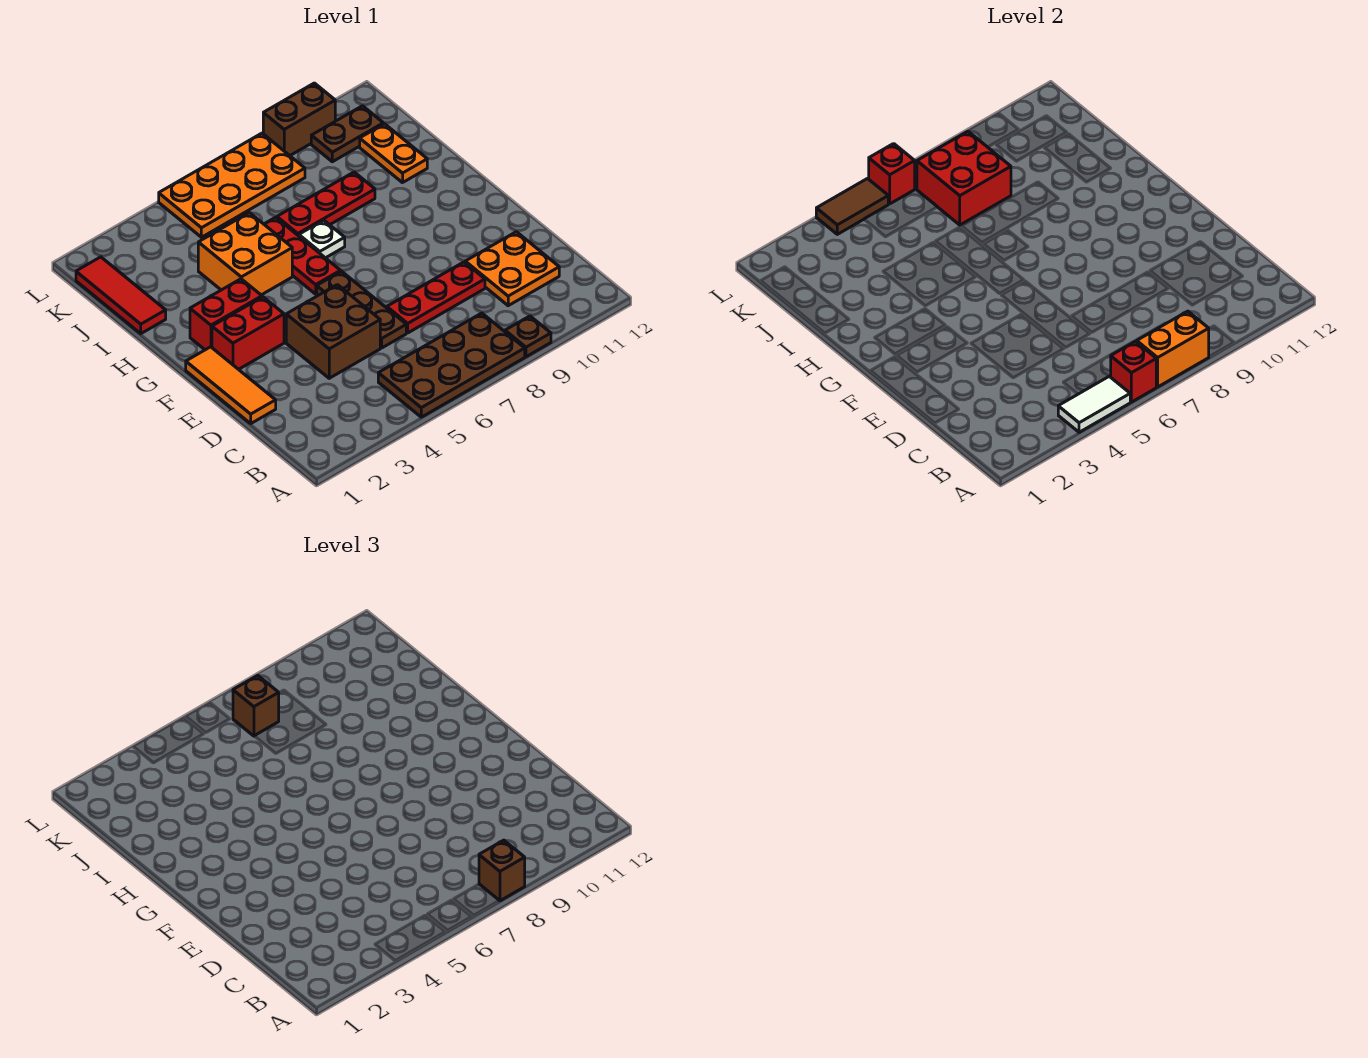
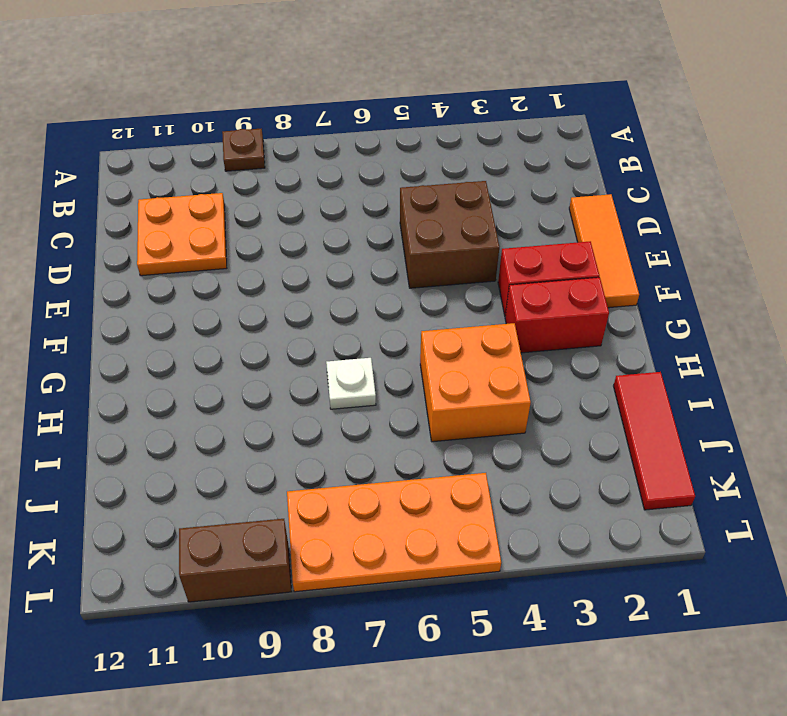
none -> brown plate A5:B8 level 1
none -> brown plate D6:F6 level 1
none -> red plate D7:D9 level 1

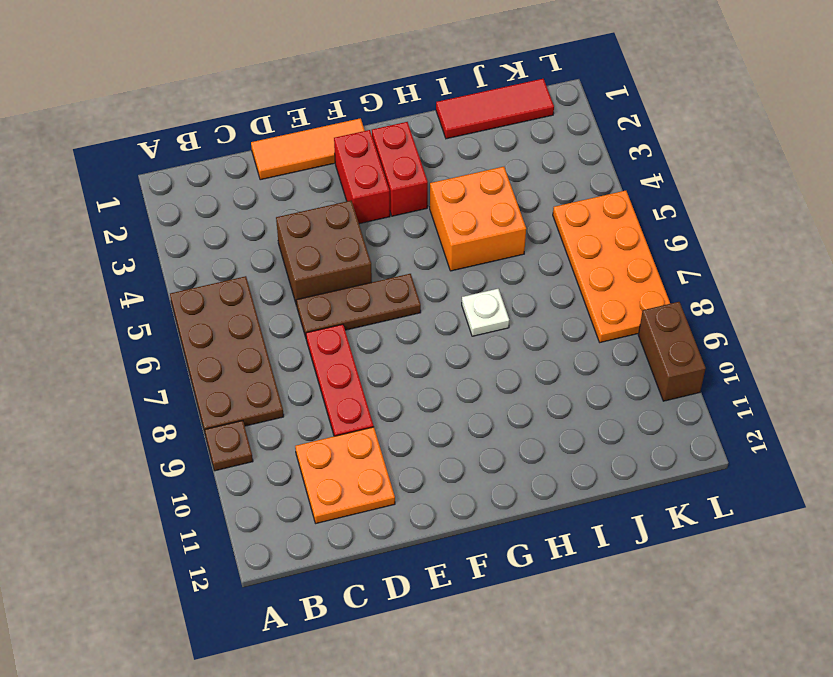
none -> red plate G6:I6 level 1
none -> red plate I7:I9 level 1
none -> orange plate I11:J11 level 1

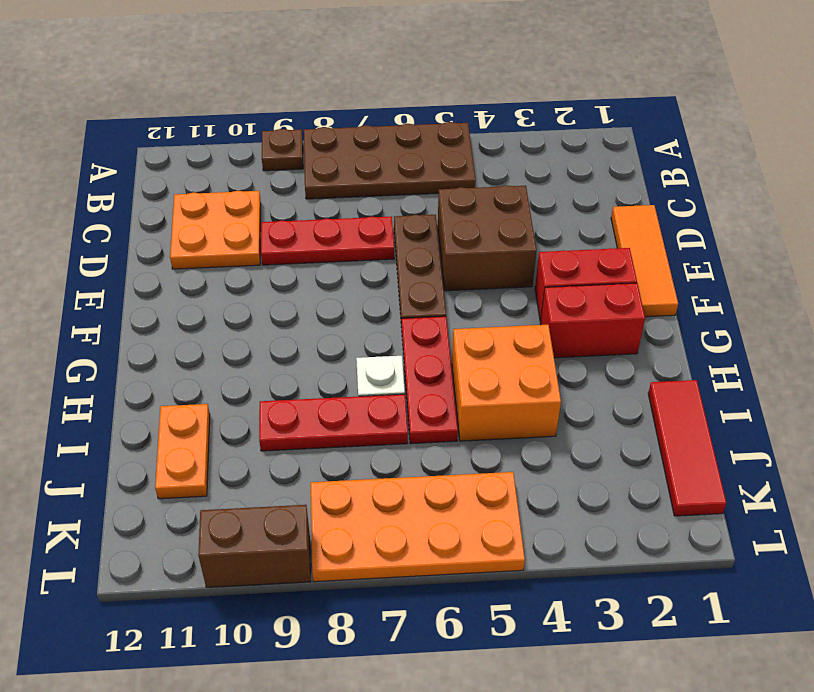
none -> brown plate K10:K11 level 1
none -> white tile A4:A5 level 2
none -> red brick A6 level 2

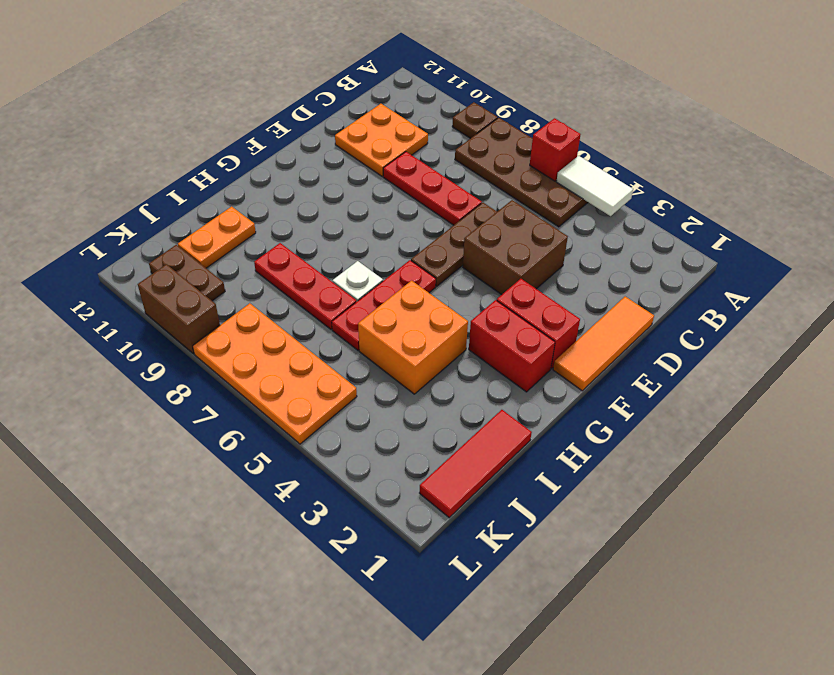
none -> orange brick A7:A8 level 2
none -> red brick J7:K8 level 2
none -> brown tile L4:L5 level 2

